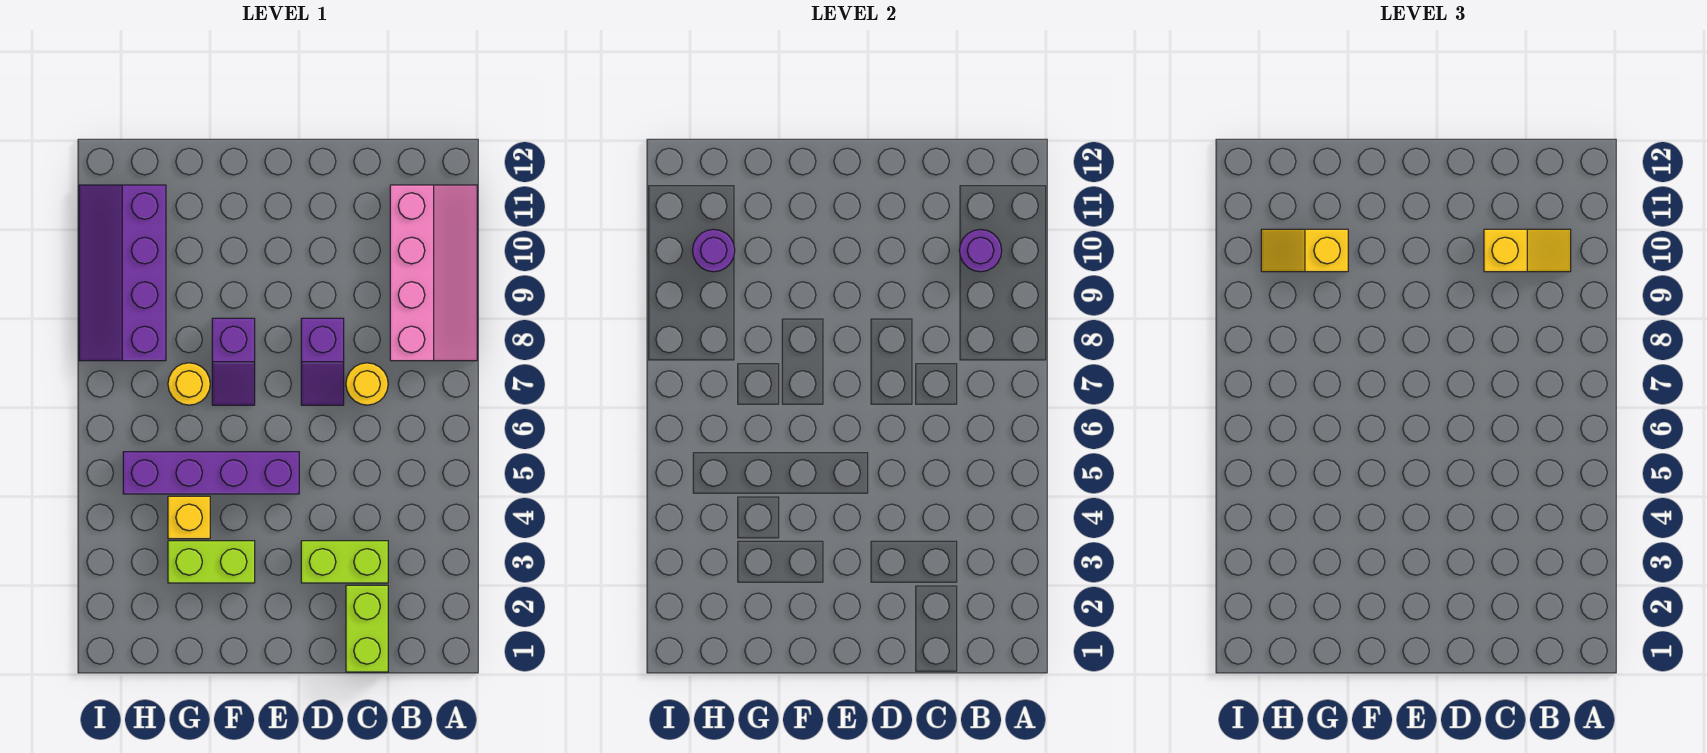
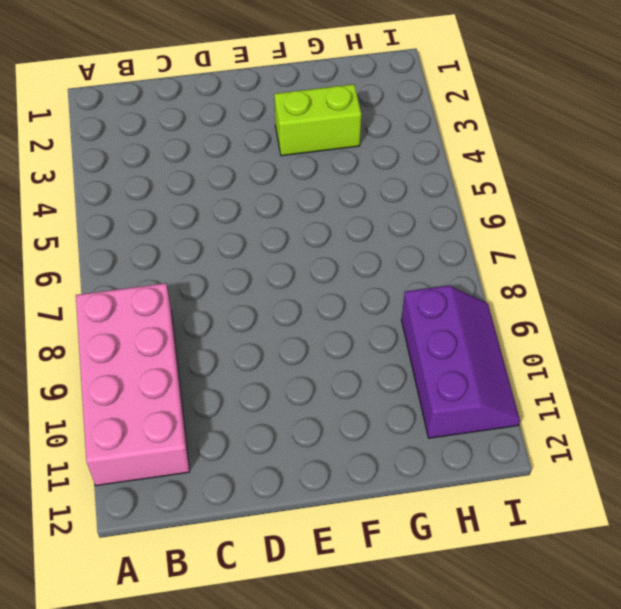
pink brick A8:B11 level 1 -> pink slope A8:B11 level 1 top B
purple slope H9:I11 level 1 top H -> purple slope H8:I11 level 1 top H
none -> lime brick C1:C2 level 1
none -> lime brick C3:D3 level 1
none -> yellow round brick C7 level 1

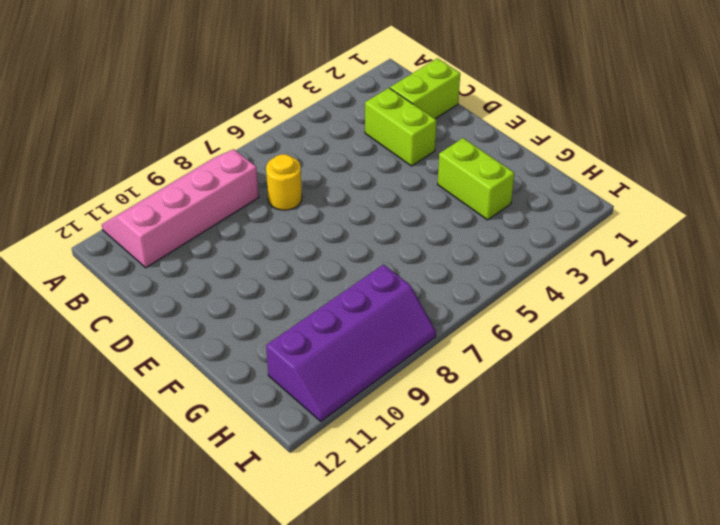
none -> purple slope D7:D8 level 1 top 8
none -> purple brick E5:H5 level 1
none -> purple slope F7:F8 level 1 top 8

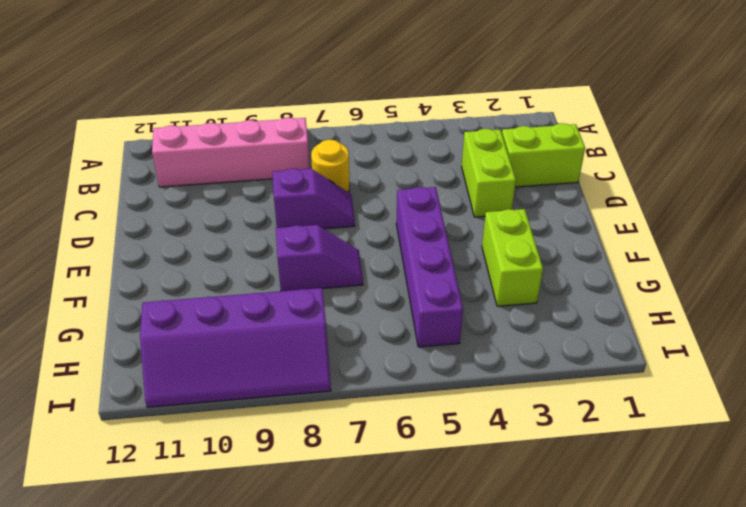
none -> yellow brick G4 level 1
none -> yellow round brick G7 level 1
none -> purple round brick B10 level 2

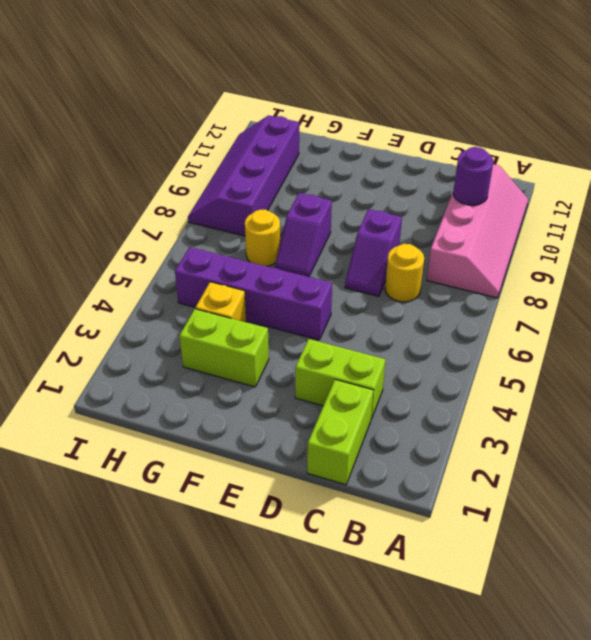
none -> purple round brick H10 level 2
none -> yellow slope B10:C10 level 3 top C
none -> yellow slope G10:H10 level 3 top G

